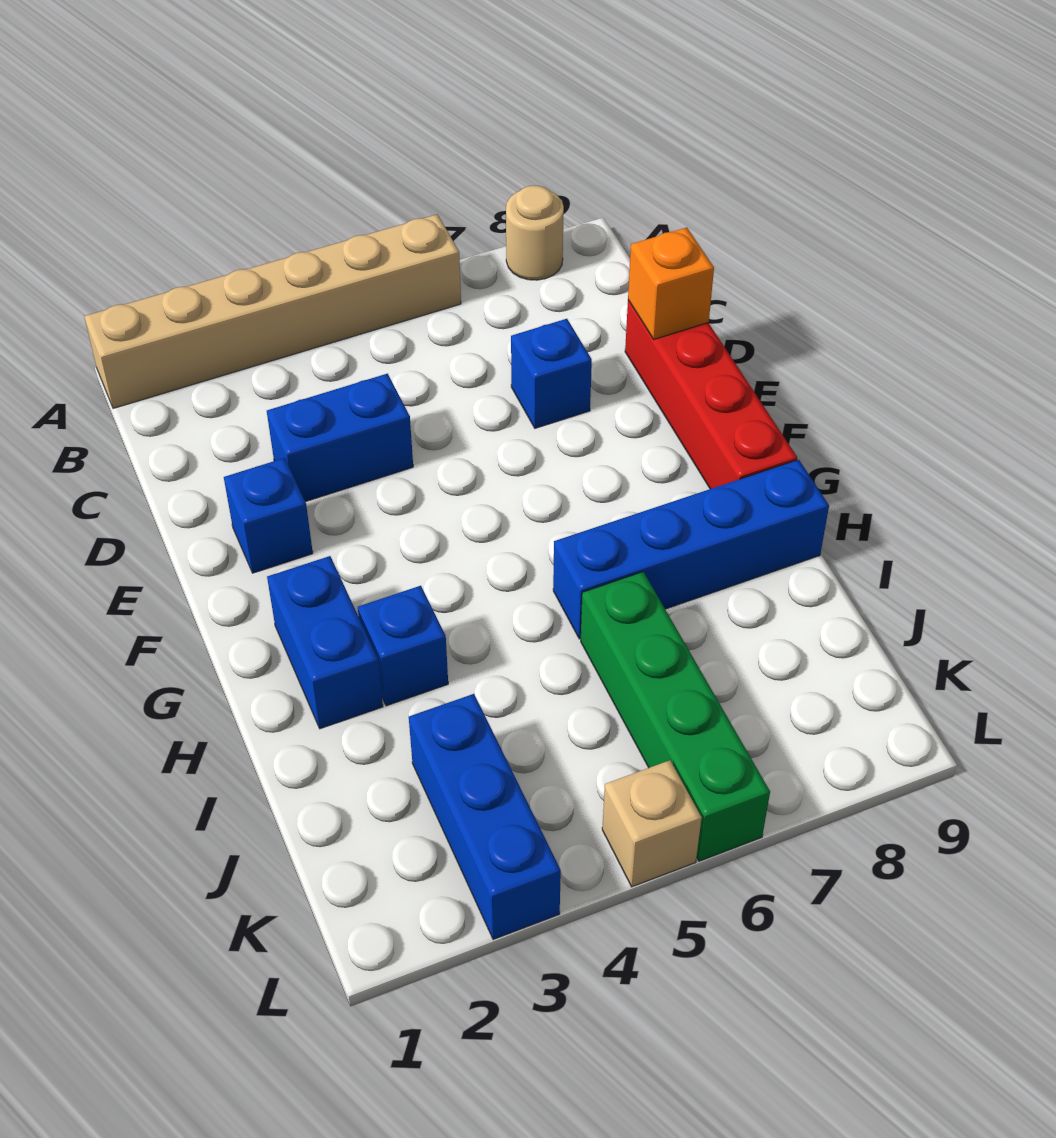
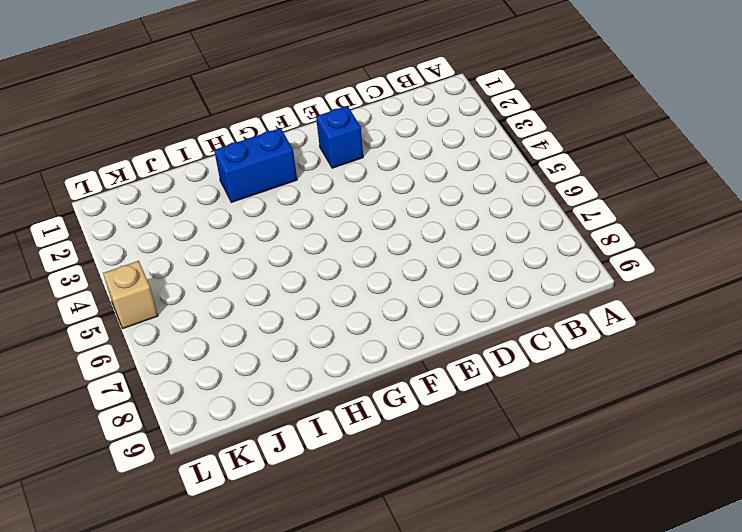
none -> tan brick A1:A6 level 1
none -> tan round brick A8 level 1
none -> blue brick D3:D4 level 1

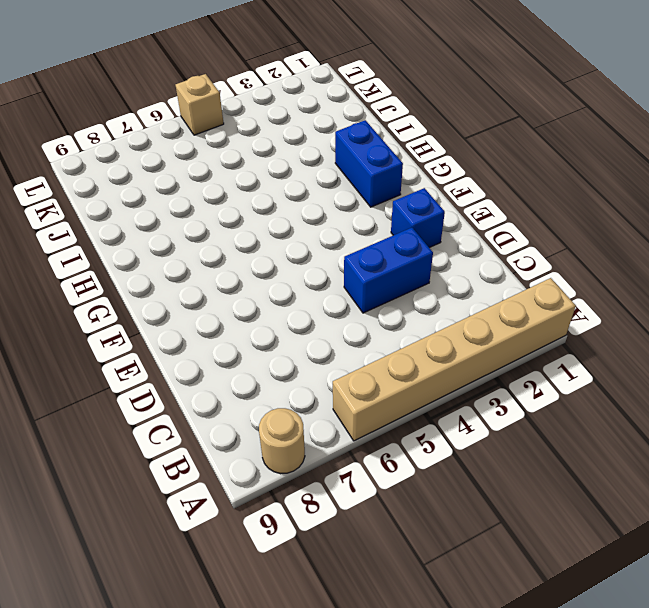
none -> blue brick D7 level 1
none -> red brick D9:G9 level 1
none -> blue brick H3 level 1

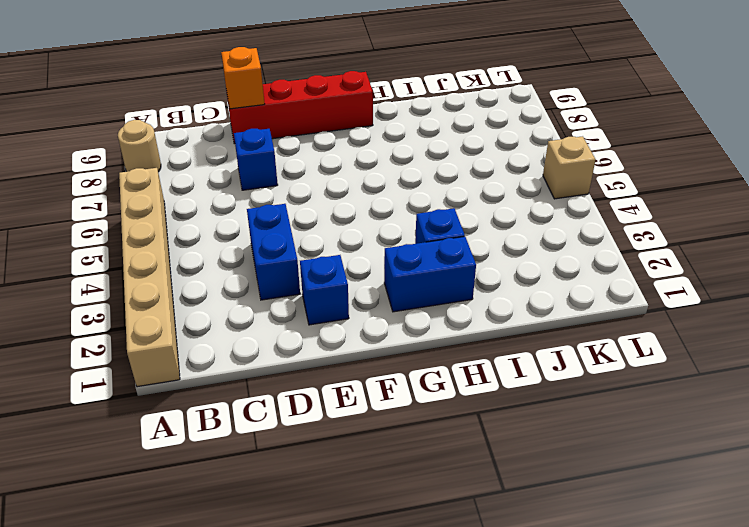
none -> blue brick H6:H9 level 1
none -> green brick I6:L6 level 1
none -> blue brick J3:L3 level 1

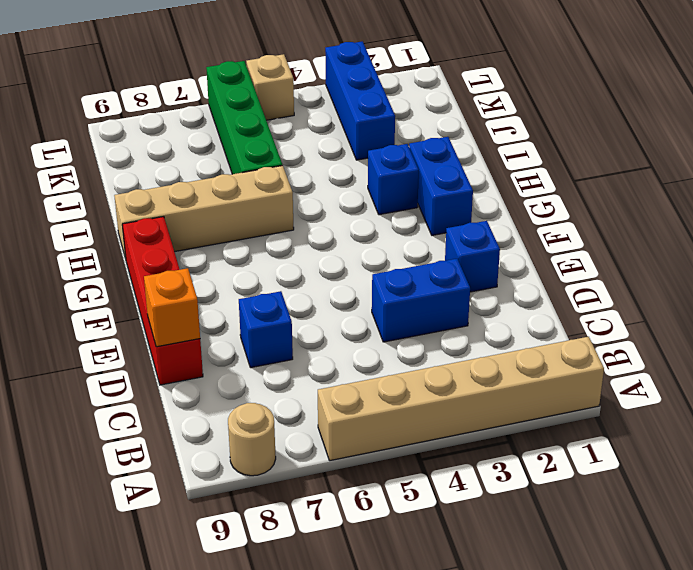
tan brick H6:H9 level 1 -> blue brick H6:H9 level 1

